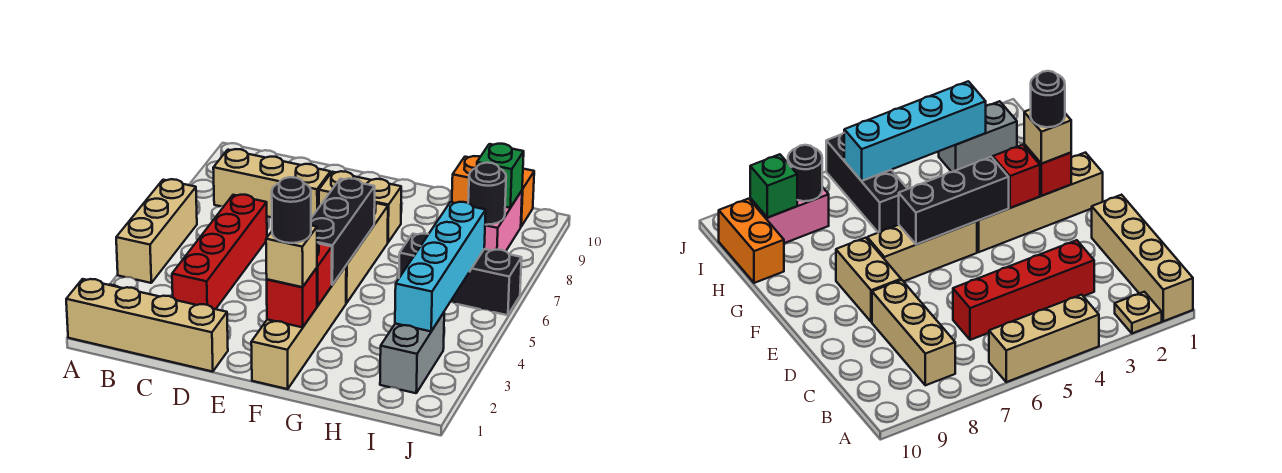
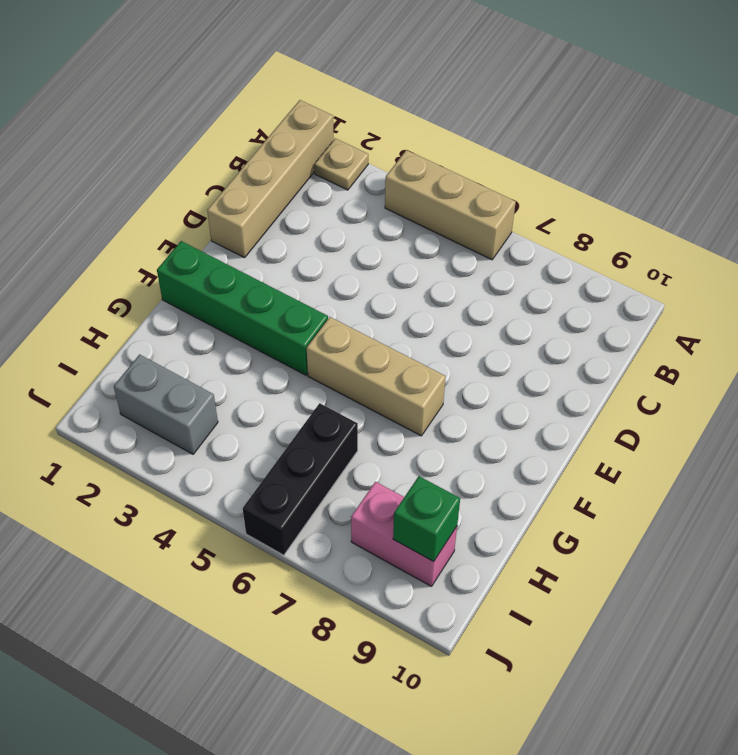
green brick F1:F4 level 1 -> tan brick F1:F4 level 1
none -> tan brick B8:D8 level 1
none -> red brick C3:C6 level 1
none -> tan brick E8:F8 level 1

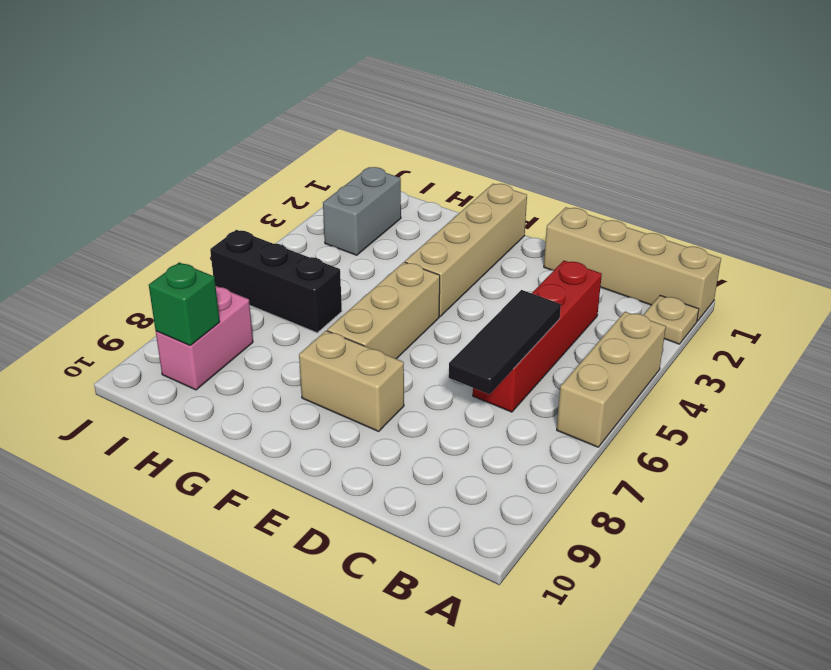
black tile C5:C7 level 2 -> none
none -> tan brick B8:D8 level 1
none -> orange brick H10:I10 level 1
none -> red brick F2 level 2

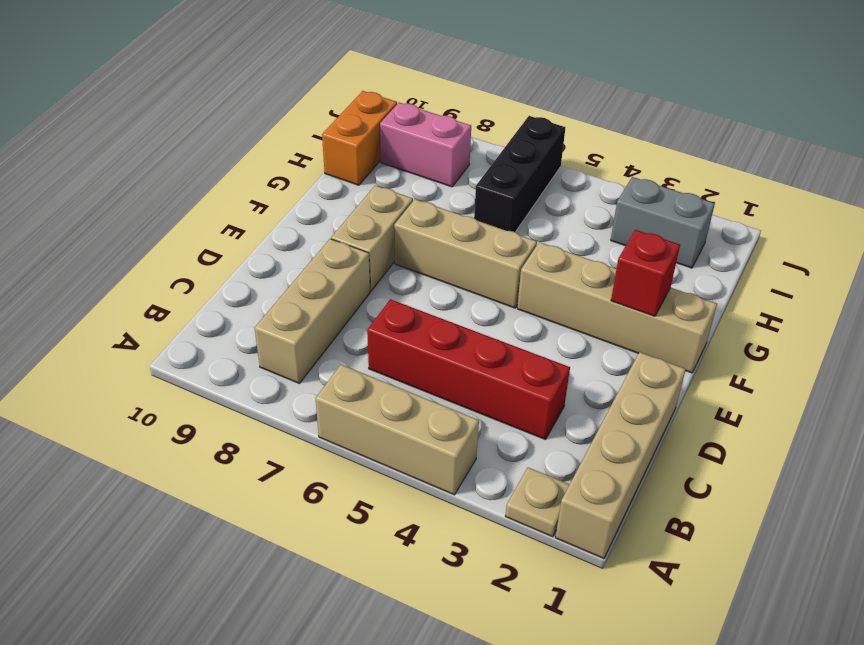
none -> red brick F3 level 2
none -> black brick F4:F6 level 2
none -> cyan brick I3:I6 level 2

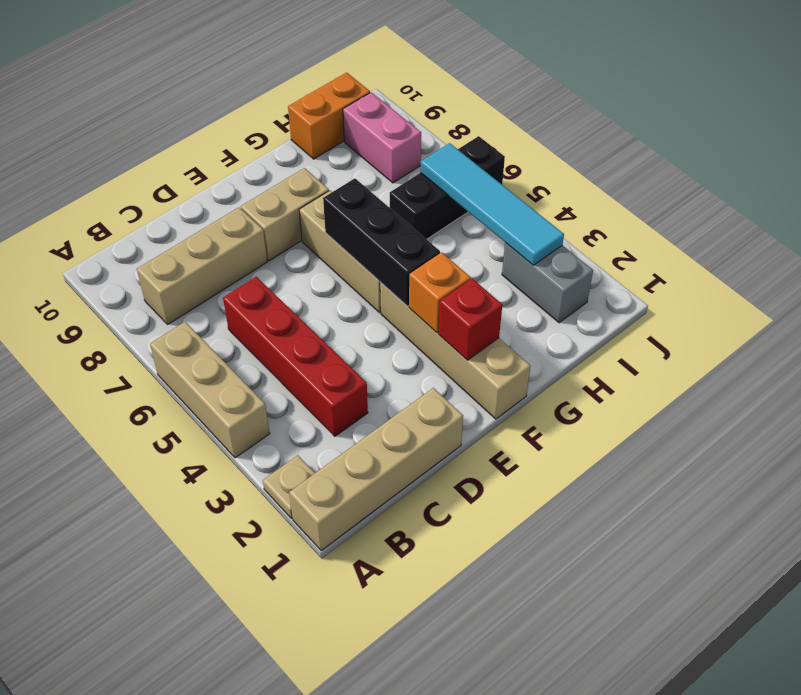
orange brick F3 level 2 -> red brick F3 level 2
cyan tile I3:I6 level 2 -> cyan brick I3:I6 level 2
none -> black round brick I8 level 2
none -> green brick I9 level 2
none -> tan brick F2 level 3

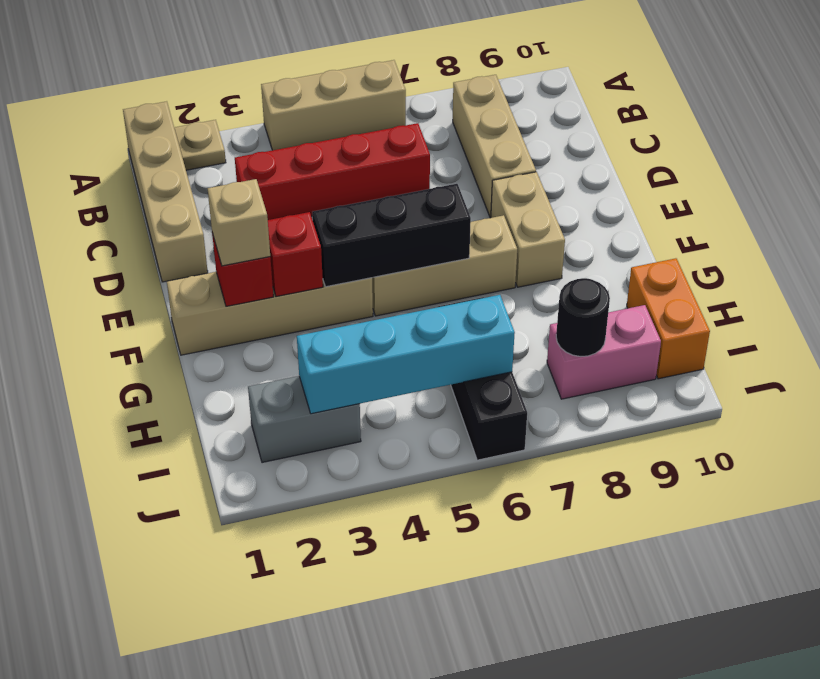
none -> green brick I9 level 2
none -> black round brick F2 level 4

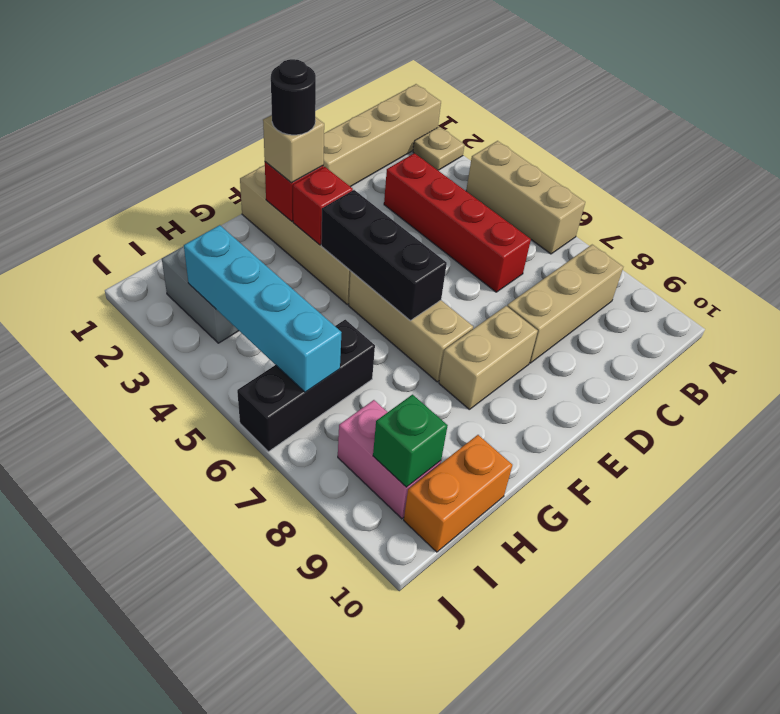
none -> black round brick I8 level 2

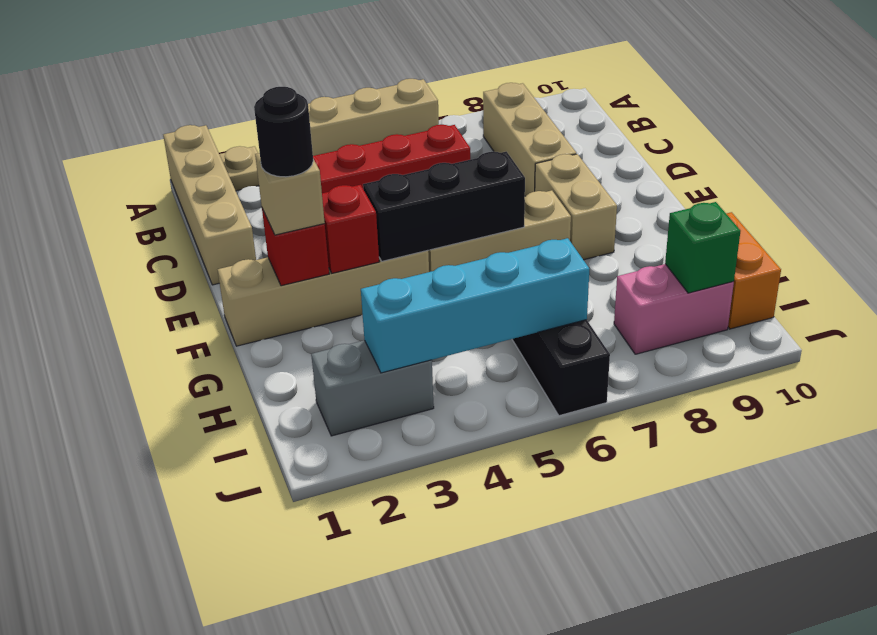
none -> black round brick I8 level 2

